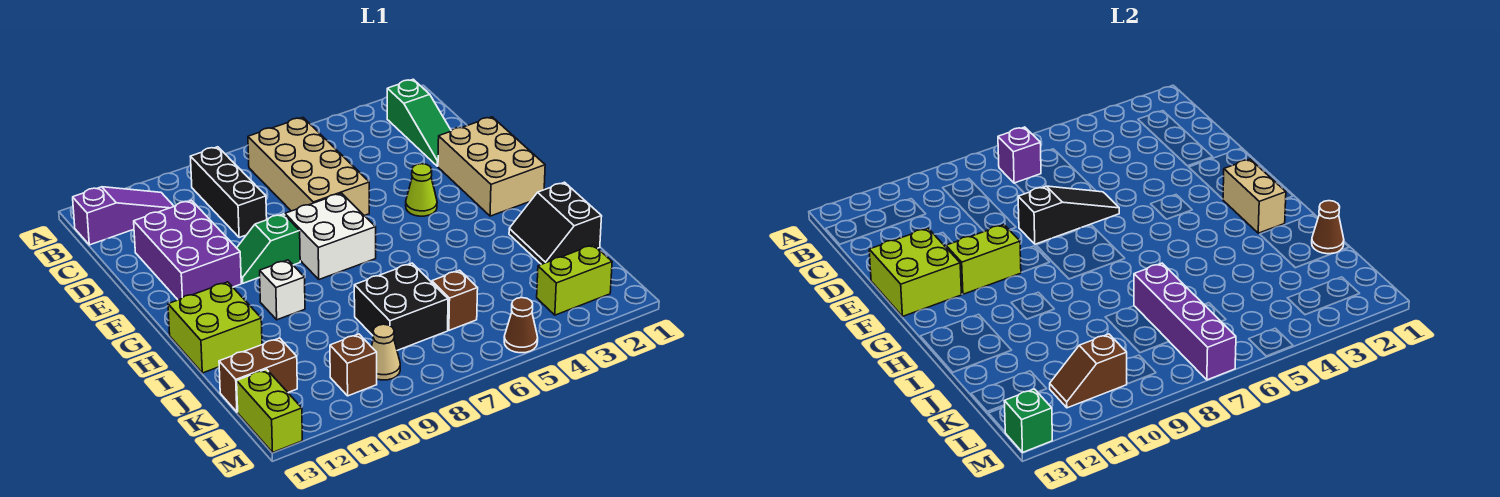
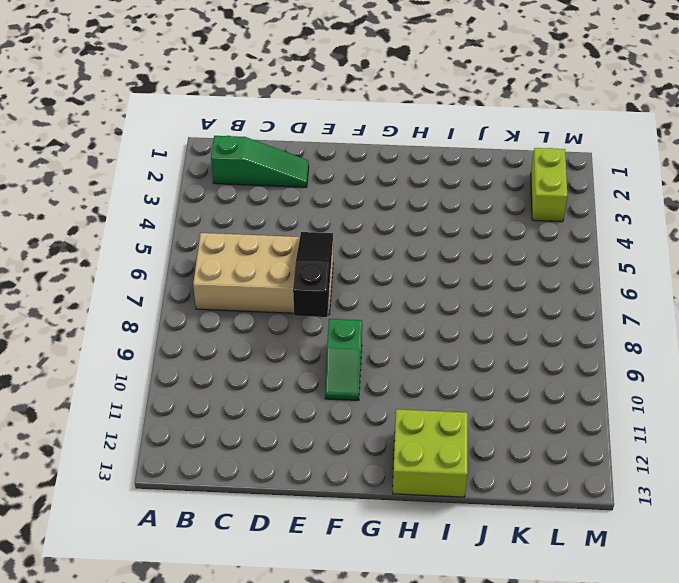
none -> black brick B9:D9 level 1
none -> purple slope B11:B13 level 1 top 13
none -> purple brick D11:F12 level 1

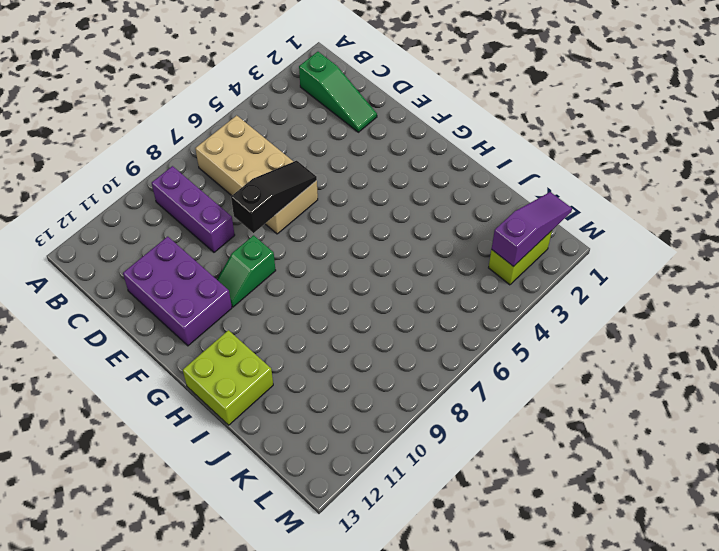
purple brick B9:D9 level 1 -> black brick B9:D9 level 1
purple slope L1:L3 level 2 top 3 -> purple slope B11:B13 level 1 top 13
none -> tan brick E1:G2 level 1
none -> lime cone F4 level 1
none -> white brick F7:G8 level 1

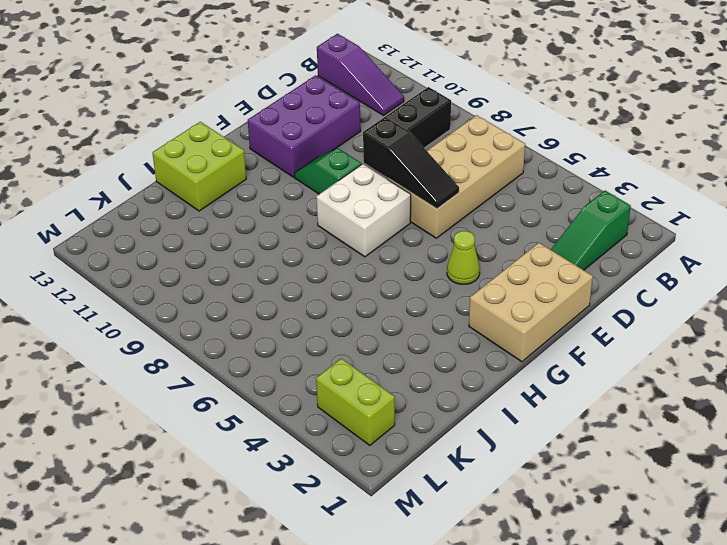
none -> white brick H10 level 1
none -> black slope I1:J2 level 1 top 1
none -> black brick J7:K8 level 1

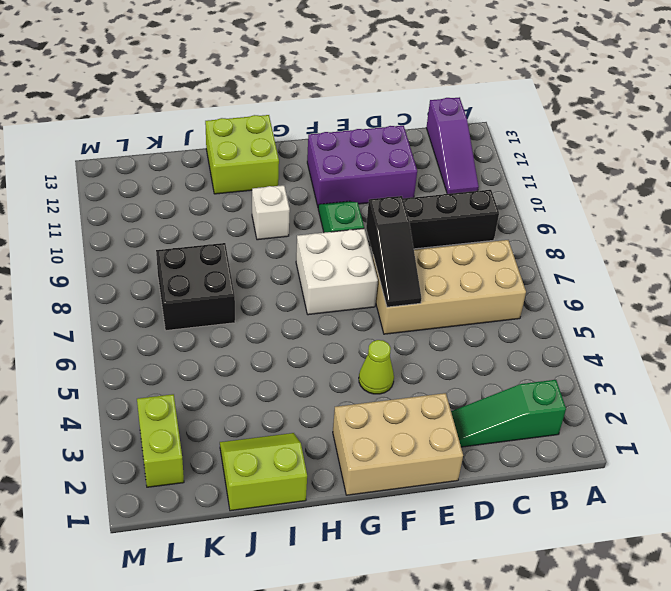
lime slope I1:J2 level 1 top 1 -> black slope I1:J2 level 1 top 1
none -> brown brick K6 level 1
none -> brown brick K12:K13 level 1
none -> tan cone L9 level 1

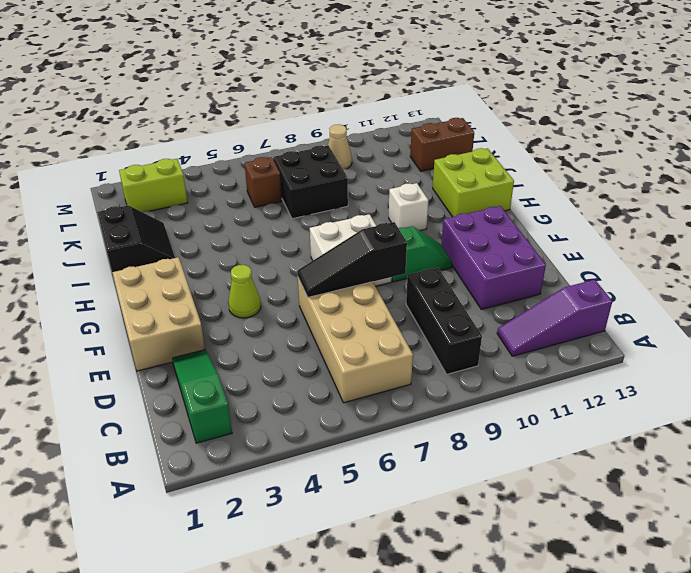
none -> brown brick L10 level 1
none -> lime brick L13:M13 level 1
none -> brown cone M5 level 1

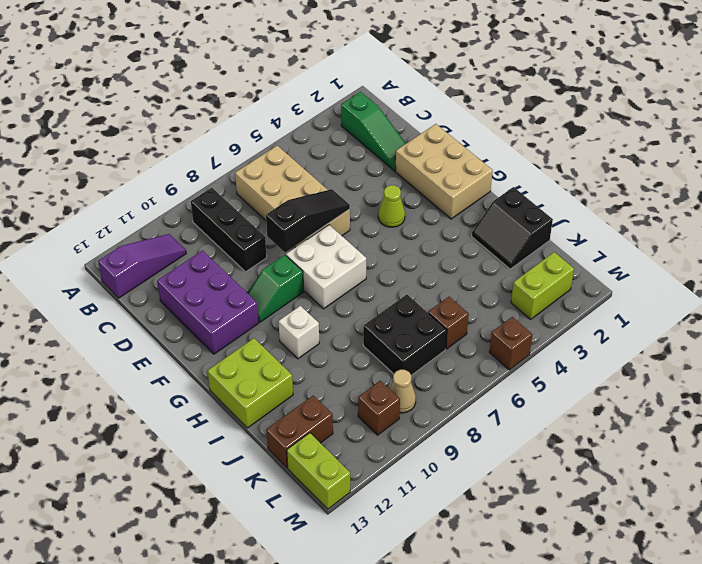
brown brick M5 level 1 -> brown cone M5 level 1
none -> purple brick B7 level 2
none -> lime brick E12:F13 level 2
none -> lime brick F10:F11 level 2

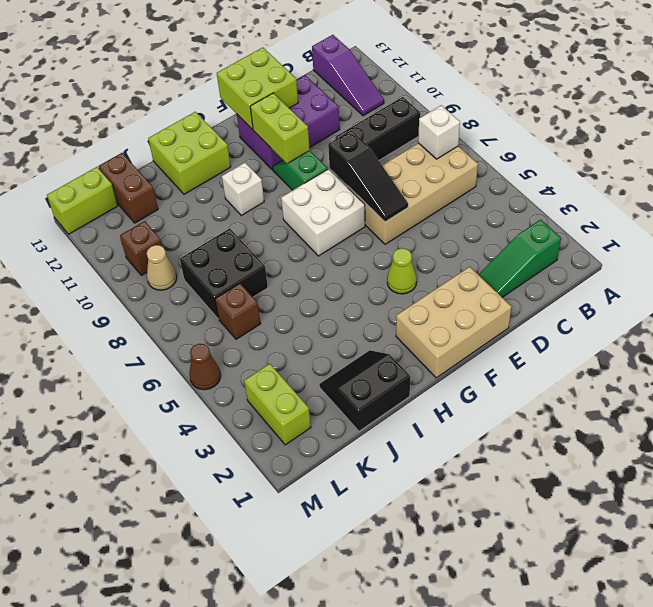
white brick B7 level 2 -> purple brick B7 level 2
none -> tan brick G2:H2 level 2
none -> brown cone J1 level 2
none -> purple brick J7:M7 level 2

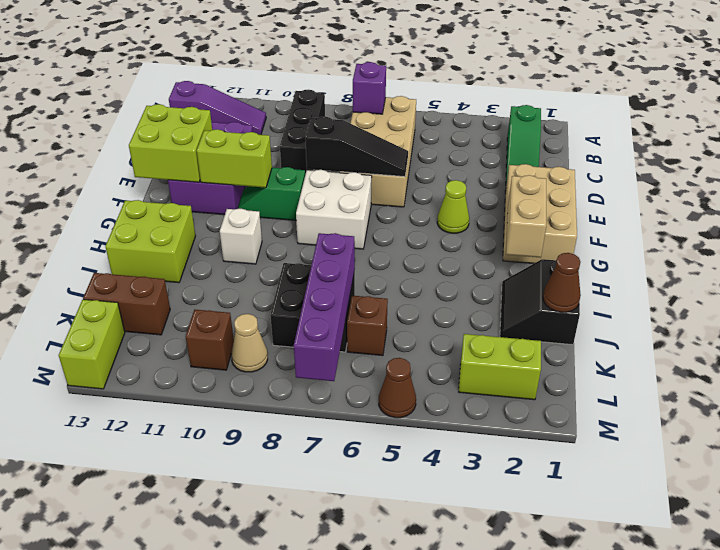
none -> brown slope L10:L11 level 2 top 10
none -> green brick M13 level 2

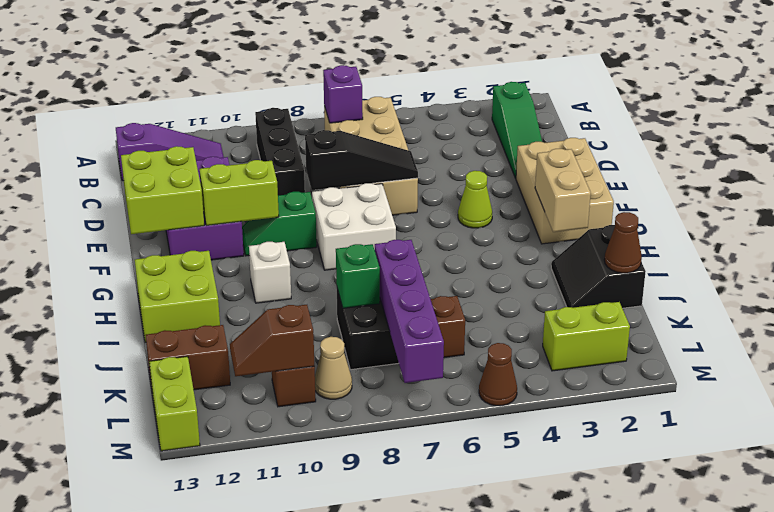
green brick J8 level 2 -> green brick M13 level 2

